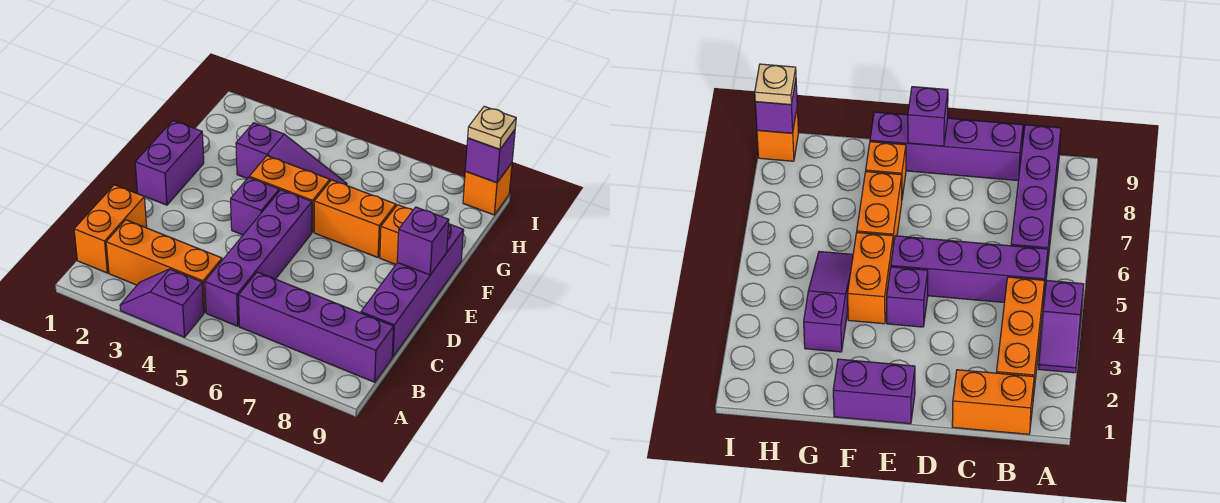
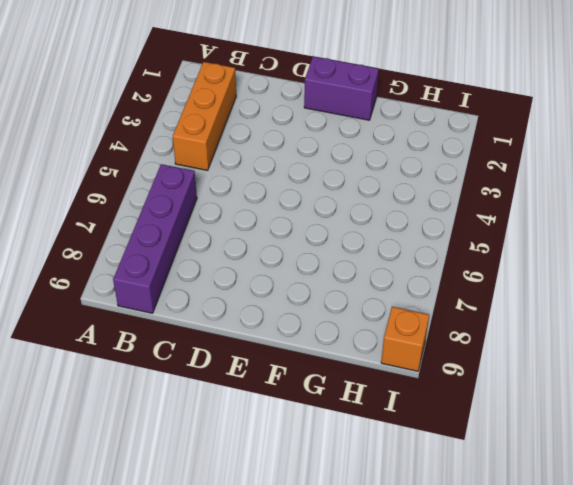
none -> purple slope A3:A4 level 1 top 4
none -> orange brick B1:C1 level 1
none -> purple brick B5:E5 level 1

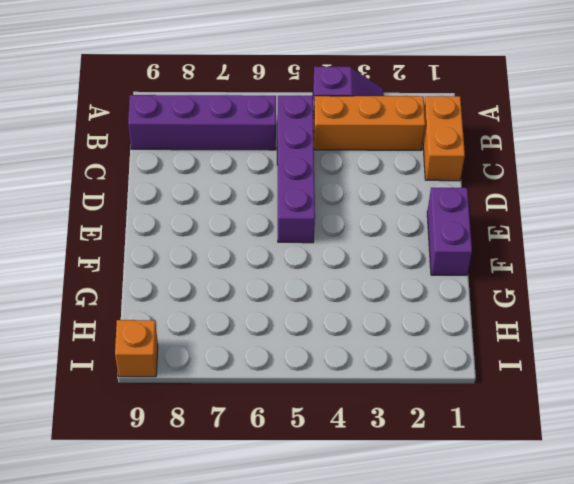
none -> purple brick C9:F9 level 1
none -> purple brick E4 level 1
none -> orange brick F4:F5 level 1

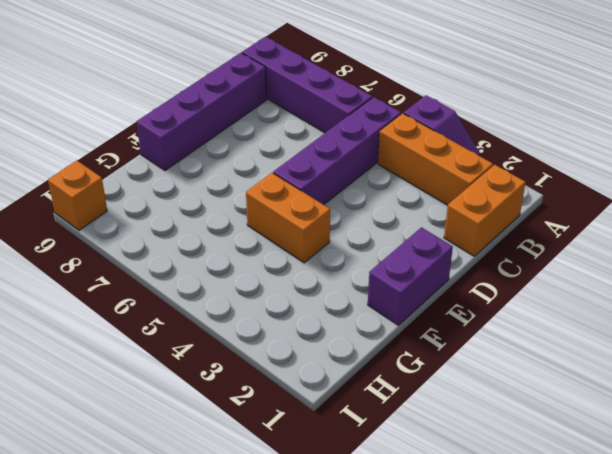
none -> purple brick E4 level 1
none -> orange brick F6:F7 level 1
none -> orange brick F8 level 1

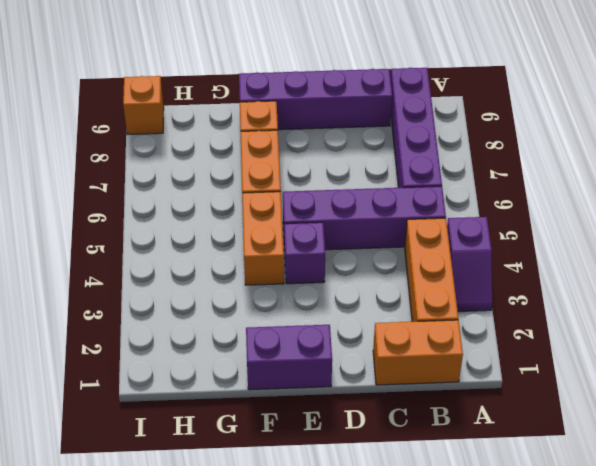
none -> purple slope G3:G5 level 1 top 3
none -> purple brick E9 level 2
none -> purple brick I9 level 2

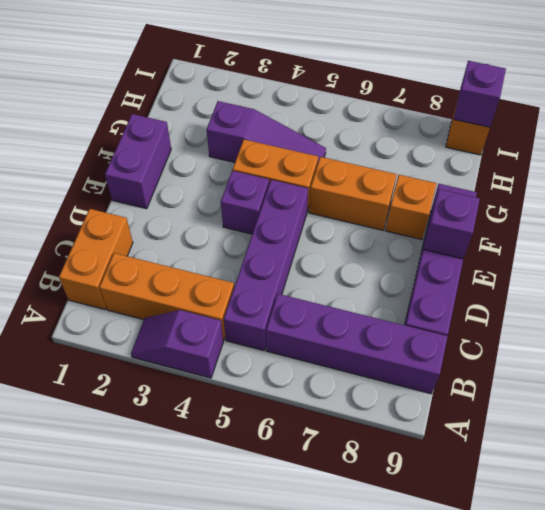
none -> tan plate I9 level 3

